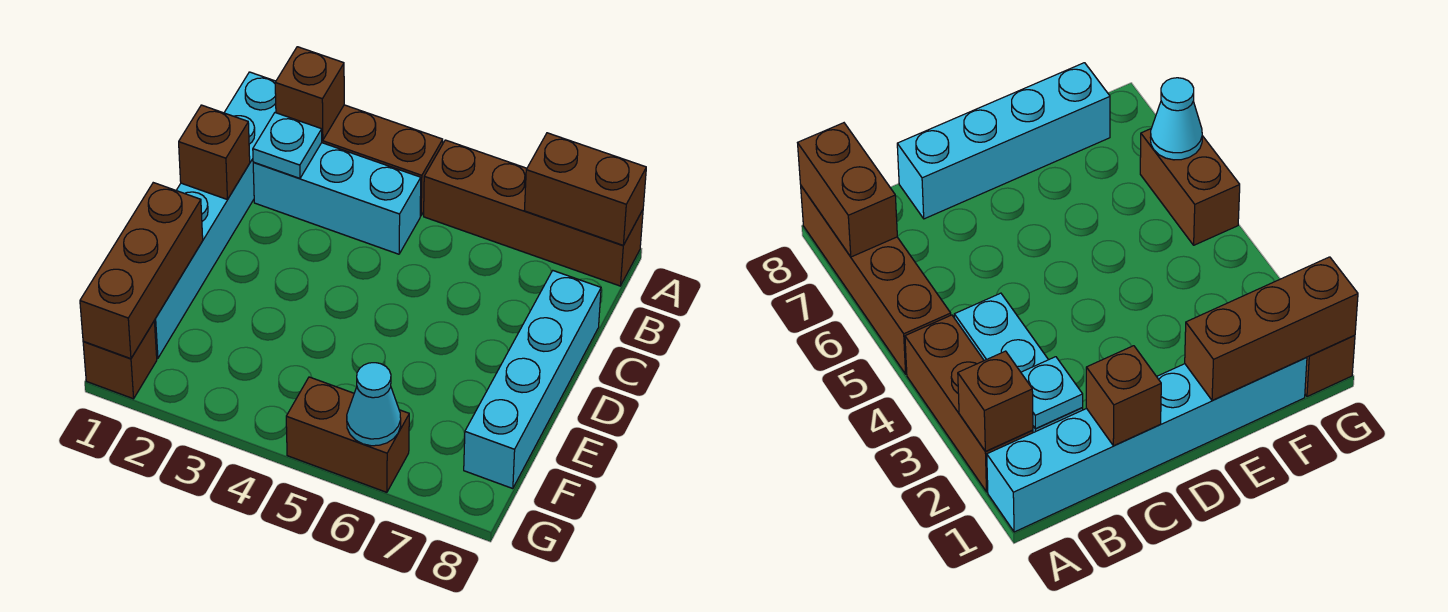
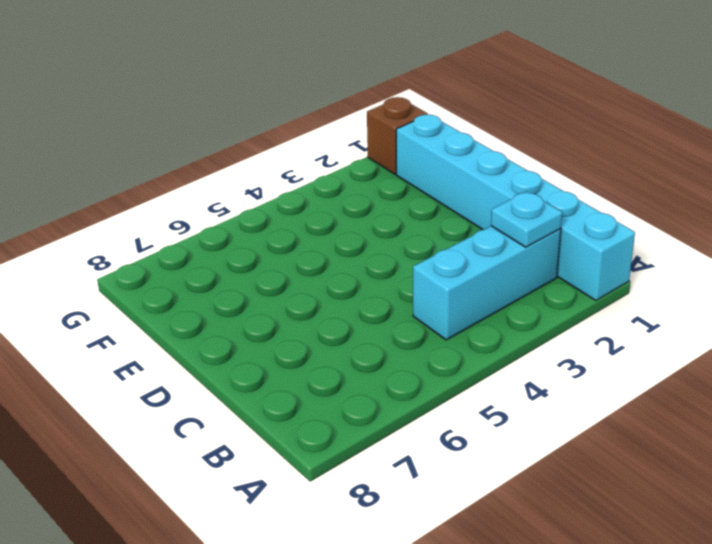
none -> brown brick A2:A4 level 1
none -> brown brick A5:A8 level 1
none -> cyan brick C8:F8 level 1

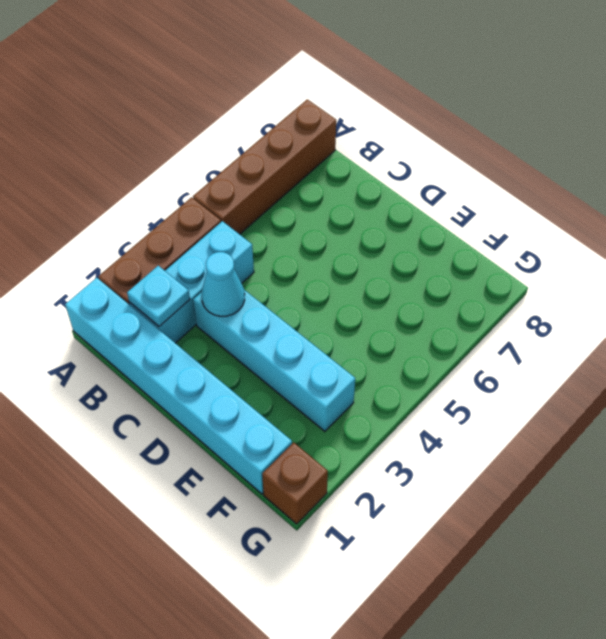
cyan brick C3:F3 level 1 -> cyan brick C8:F8 level 1
cyan cone C3 level 2 -> cyan cone G6 level 2
none -> brown brick G5:G6 level 1
none -> brown brick A2 level 2
none -> brown brick A7:A8 level 2

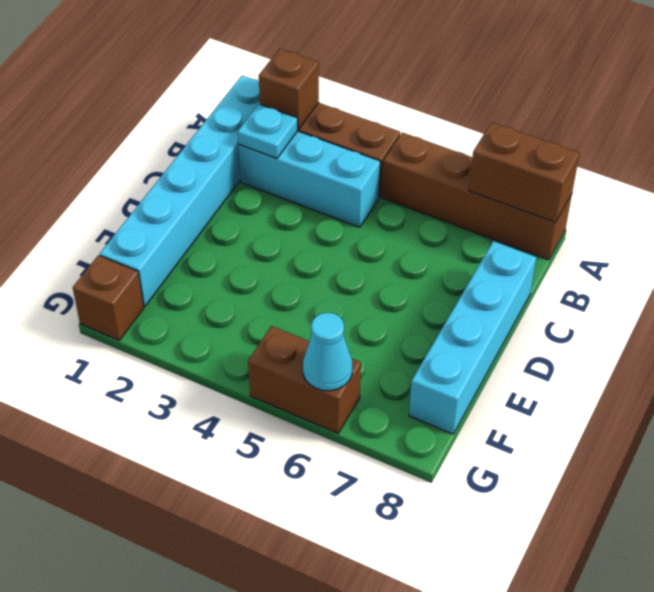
none -> brown brick C1 level 2
none -> brown brick E1:G1 level 2

